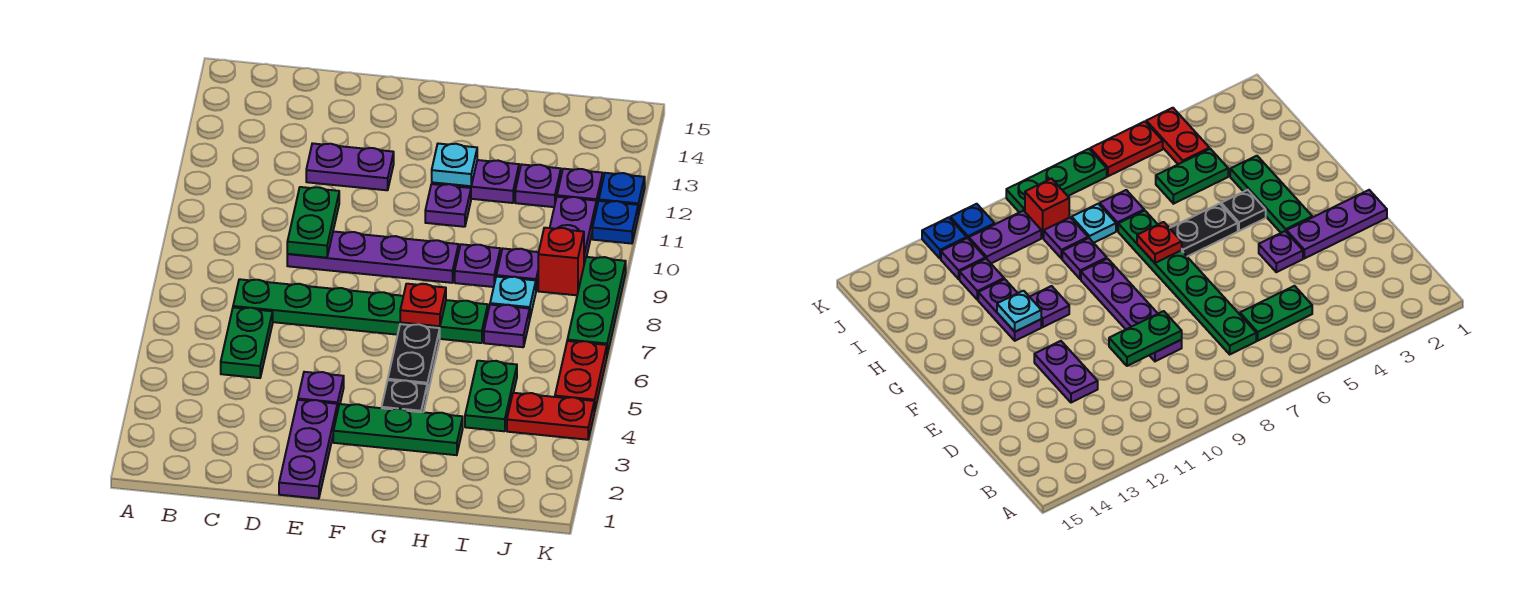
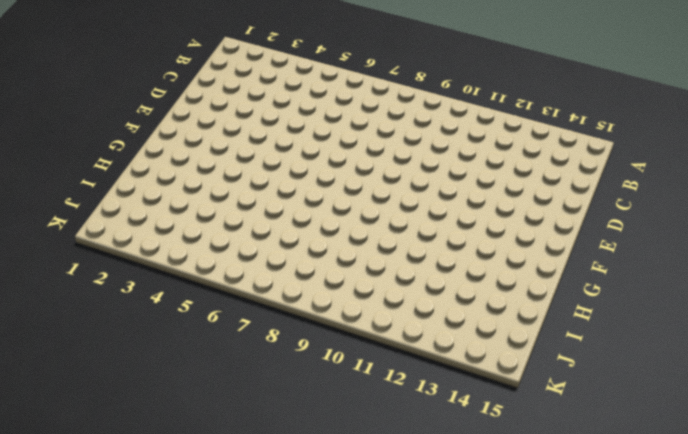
none -> green plate C5:C6 level 1
none -> green plate C7:H7 level 1
none -> purple plate D9:G9 level 1

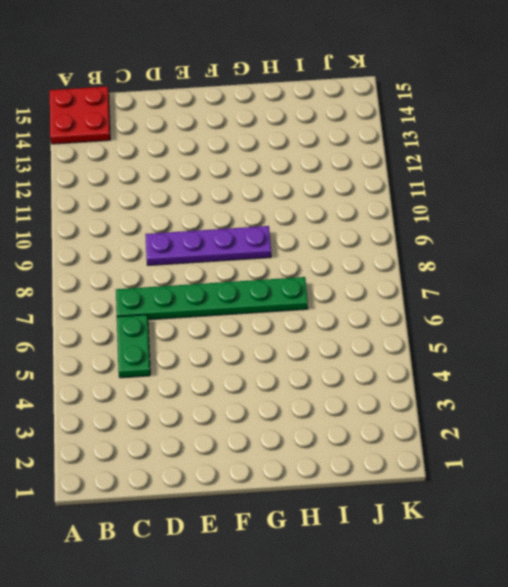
red plate A14:B15 level 1 -> none
none -> purple plate D12:E12 level 1
none -> purple plate E1:E3 level 1
none -> purple plate E4 level 1

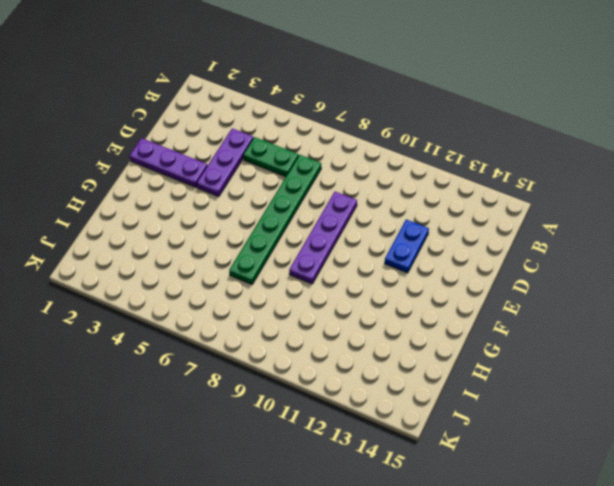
purple plate C4:E4 level 1 -> purple plate E4 level 1
blue plate D12:E12 level 1 -> purple plate D12:E12 level 1
none -> green plate F3:H3 level 1
none -> black plate G4 level 1
none -> black plate G5:G6 level 1

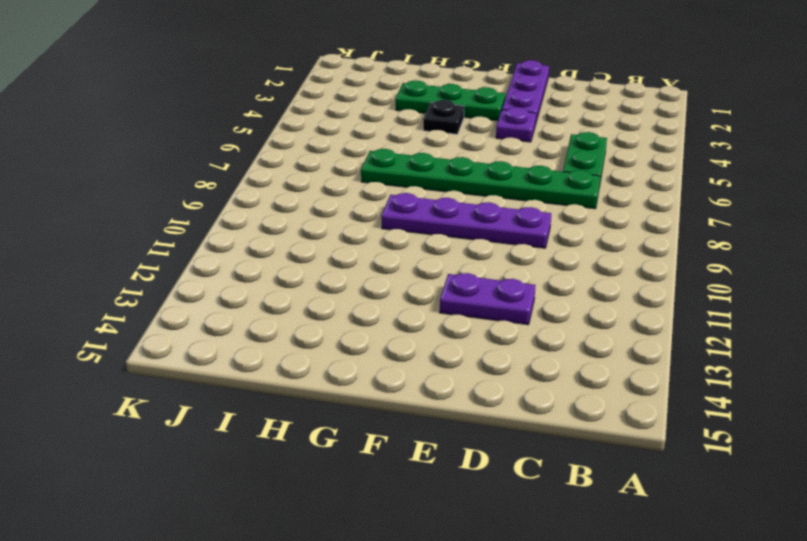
none -> black plate G5:G6 level 1
none -> purple plate G11 level 1
none -> purple plate G12:H12 level 1

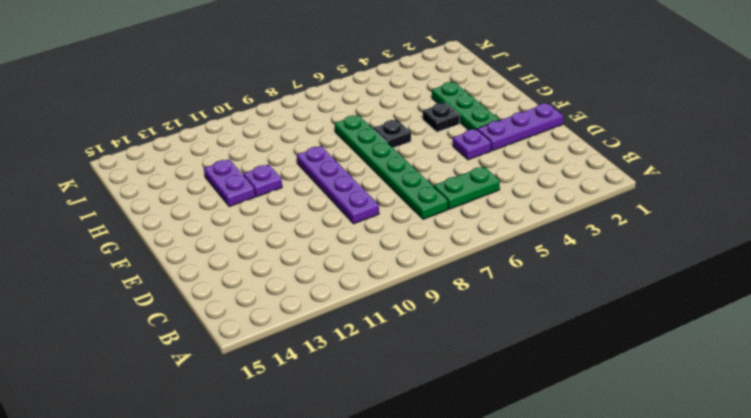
black plate G6 level 1 -> black plate G5:G6 level 1
none -> purple plate D12:E12 level 1
none -> purple plate H9 level 1
none -> green plate I4:I5 level 1

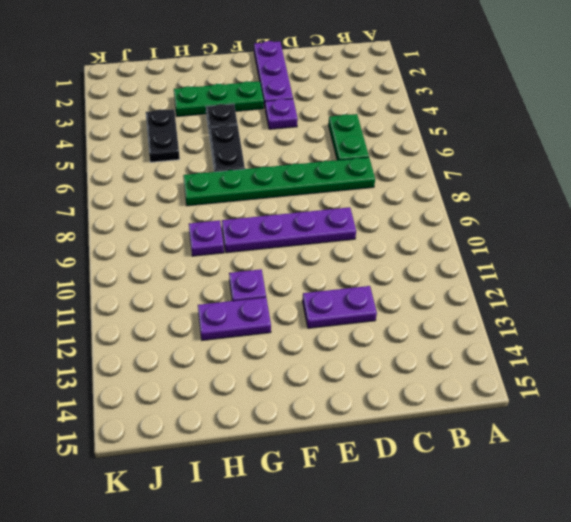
black plate I4:I5 level 1 -> green plate I4:I5 level 1
none -> purple plate I7 level 1
none -> cyan plate I8 level 1
none -> purple plate I9 level 1

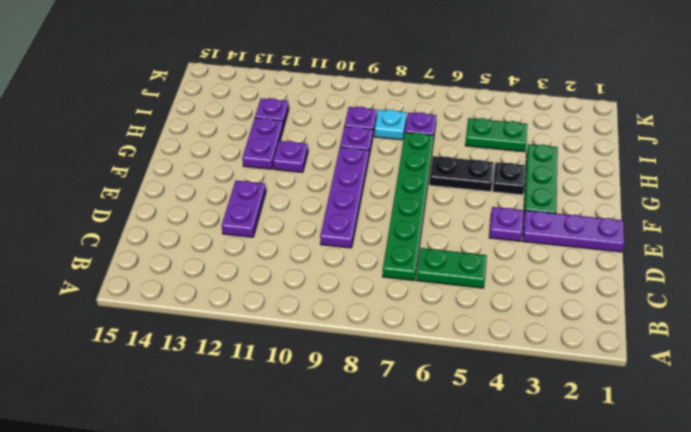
none -> red plate J4:K4 level 1
none -> red brick J9 level 1
none -> purple plate J10:J11 level 1

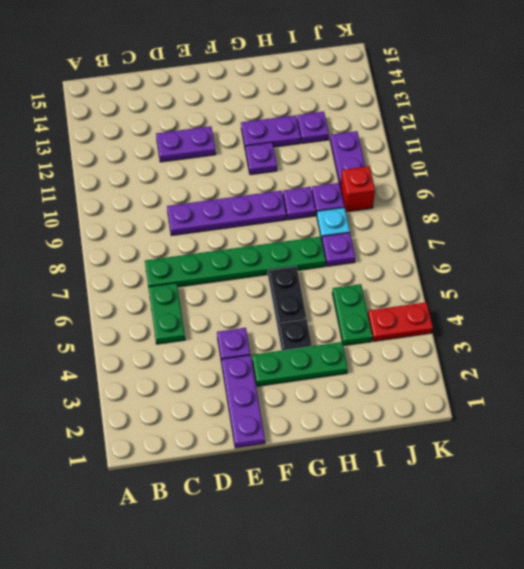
none -> purple plate J12 level 1
none -> red plate K5:K6 level 1
none -> green plate K7:K9 level 1

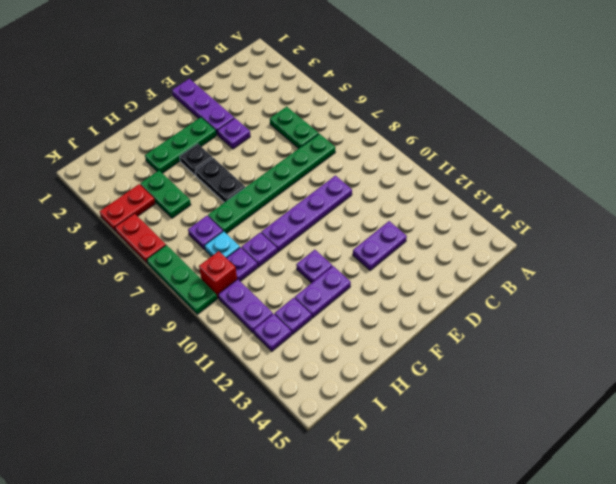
none -> blue plate K11 level 1
none -> blue plate K12 level 1
none -> green plate D9:D10 level 2

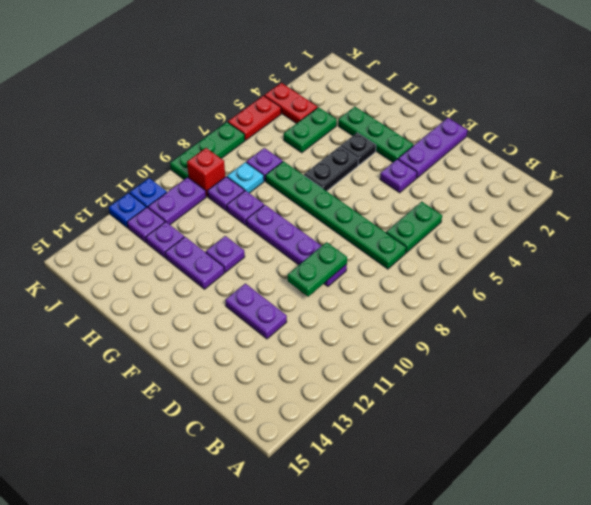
none -> red plate G7 level 2
none -> cyan plate G12 level 2

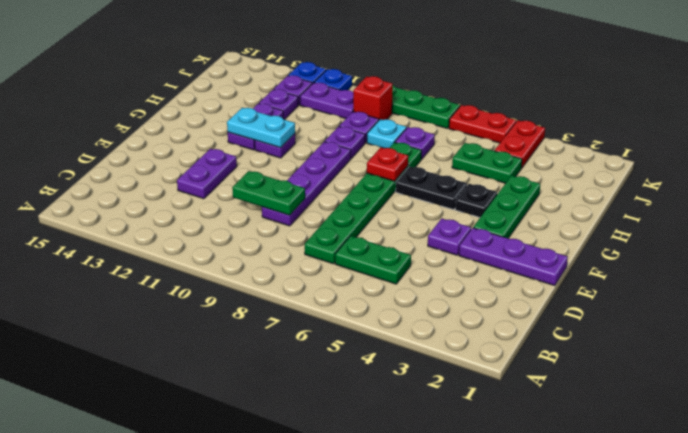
cyan plate G11:G12 level 2 -> cyan plate G12 level 2

